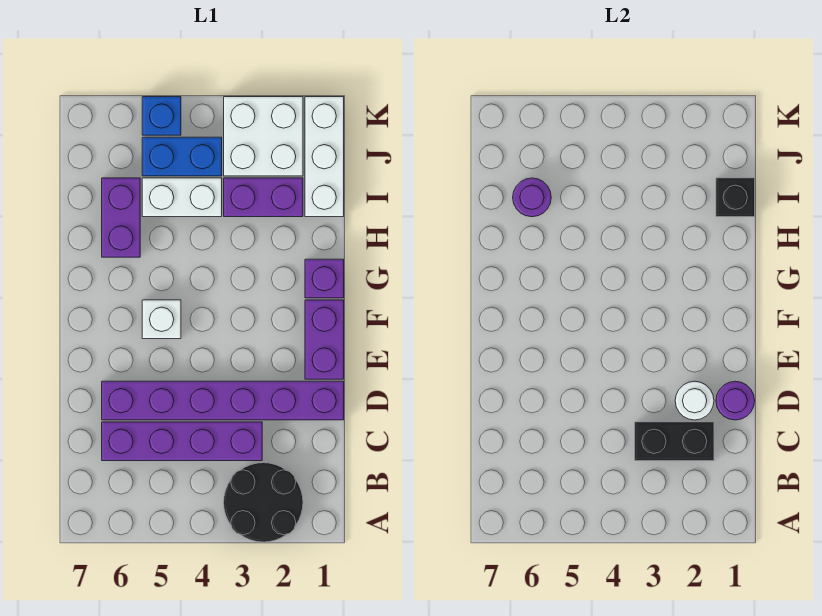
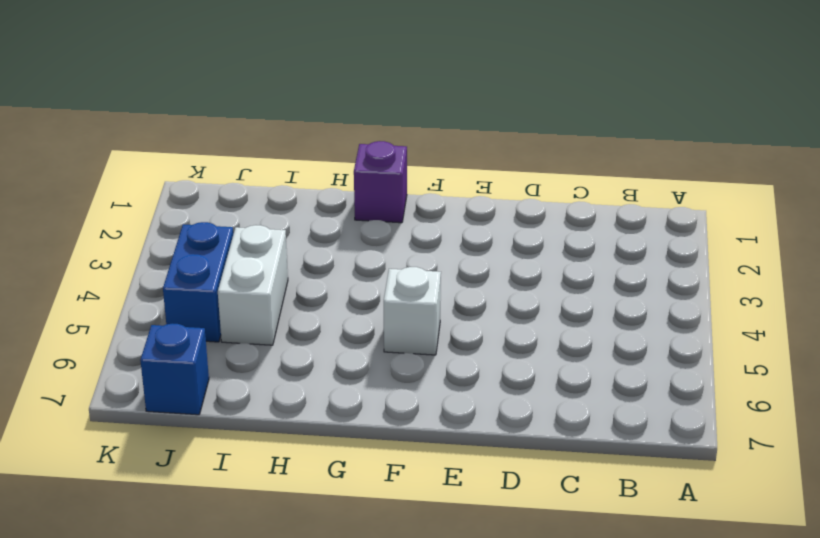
blue brick J7 level 1 -> blue brick K5 level 1
none -> black round brick A2:B3 level 1
none -> purple brick C3:C6 level 1
none -> purple brick D1:D6 level 1

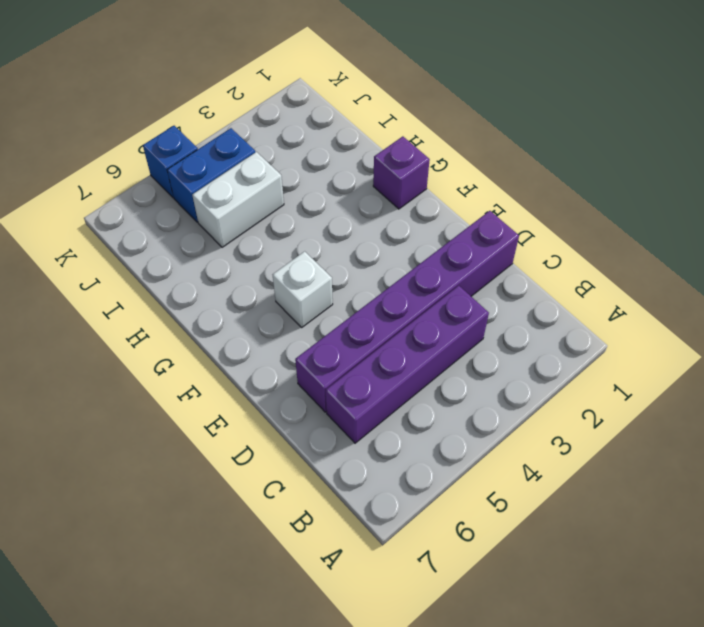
none -> black round brick A2:B3 level 1
none -> purple brick E1:F1 level 1
none -> purple brick H6:I6 level 1

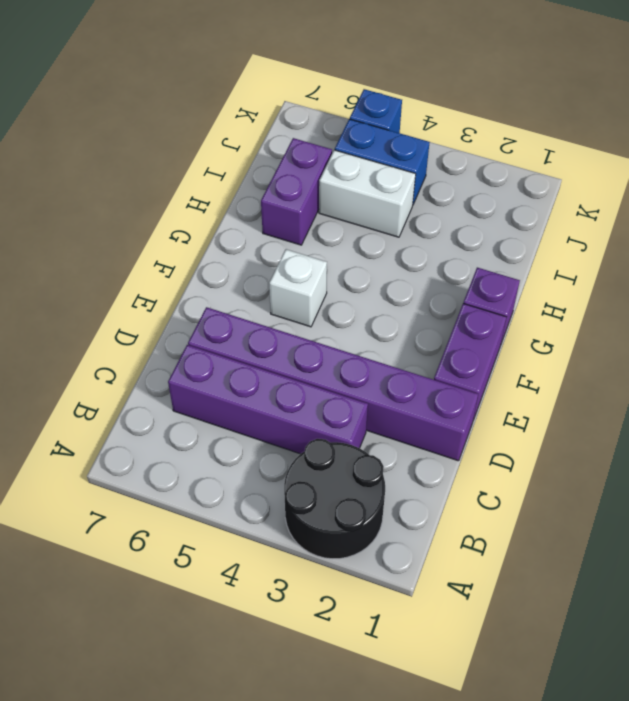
none -> white brick I1:K1 level 1
none -> purple brick I2:I3 level 1
none -> white brick J2:K3 level 1

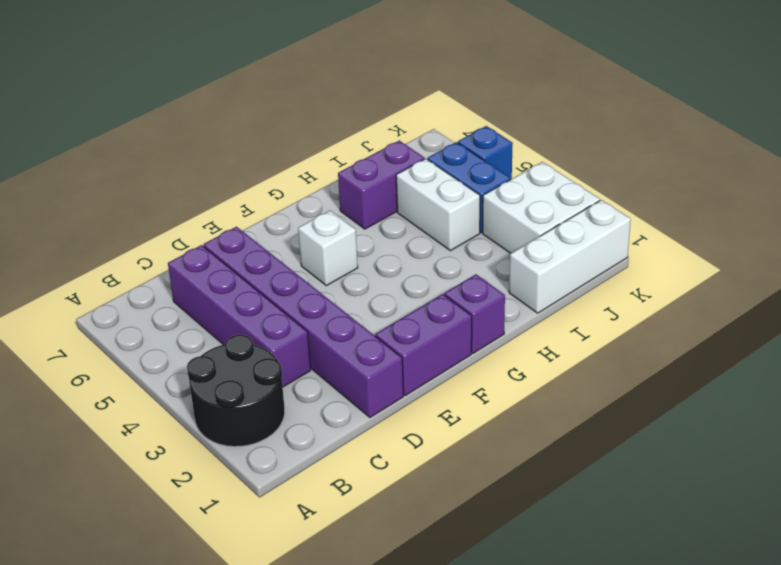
none -> purple brick I2:I3 level 1
none -> black brick C2:C3 level 2
none -> purple round brick D1 level 2

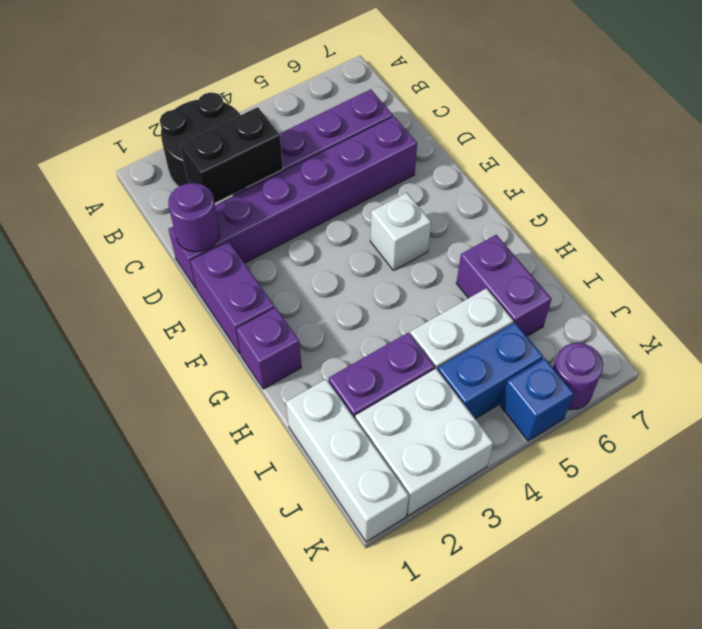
purple round brick K6 level 1 -> purple round brick I6 level 2
none -> white round brick D2 level 2
none -> black brick I1 level 2

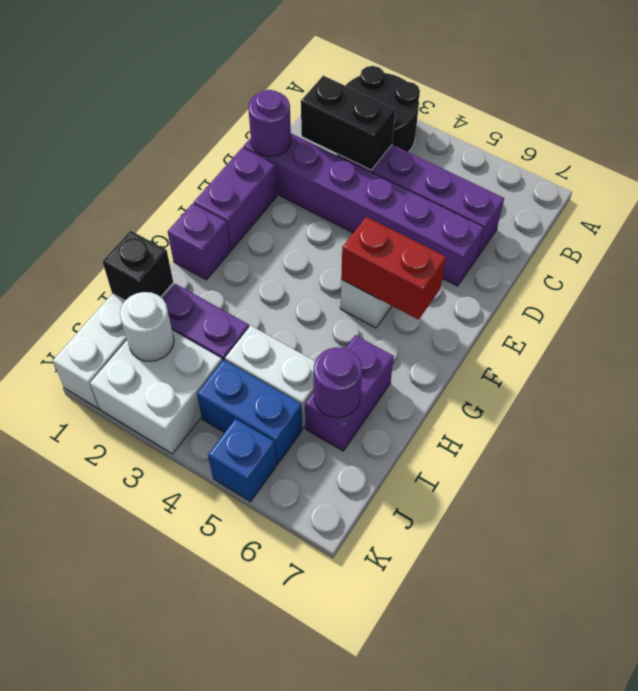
red brick F5:F6 level 2 -> none
white round brick J2 level 2 -> white round brick D2 level 2

